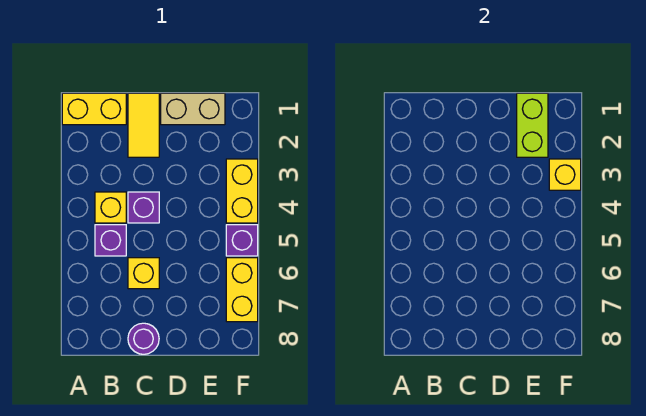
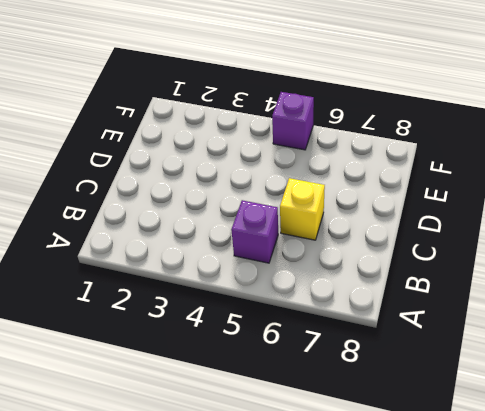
none -> yellow brick A1:B1 level 1
none -> yellow brick B4 level 1
none -> yellow tile C1:C2 level 1

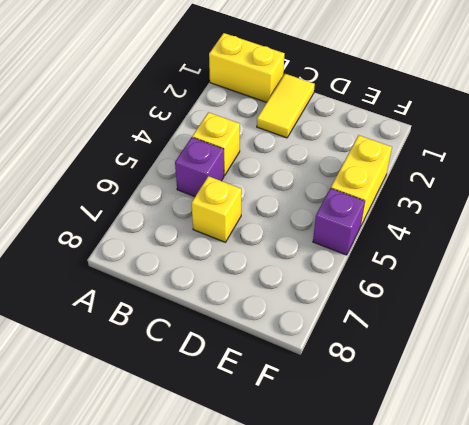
none -> purple brick C4 level 1
none -> purple round brick C8 level 1
none -> tan brick D1:E1 level 1

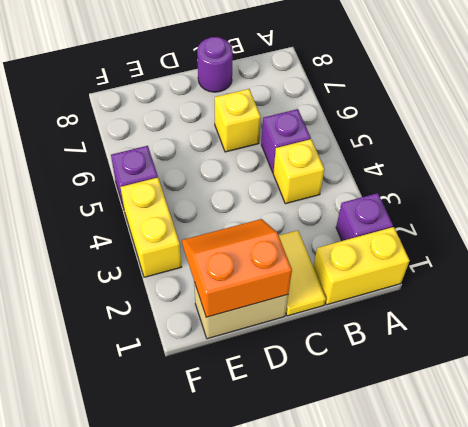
purple brick A2 level 1 -> purple brick C4 level 1
orange slope D1:E2 level 2 top 1 -> lime brick E1:E2 level 2
none -> yellow brick F6:F7 level 1
none -> yellow brick F3 level 2

